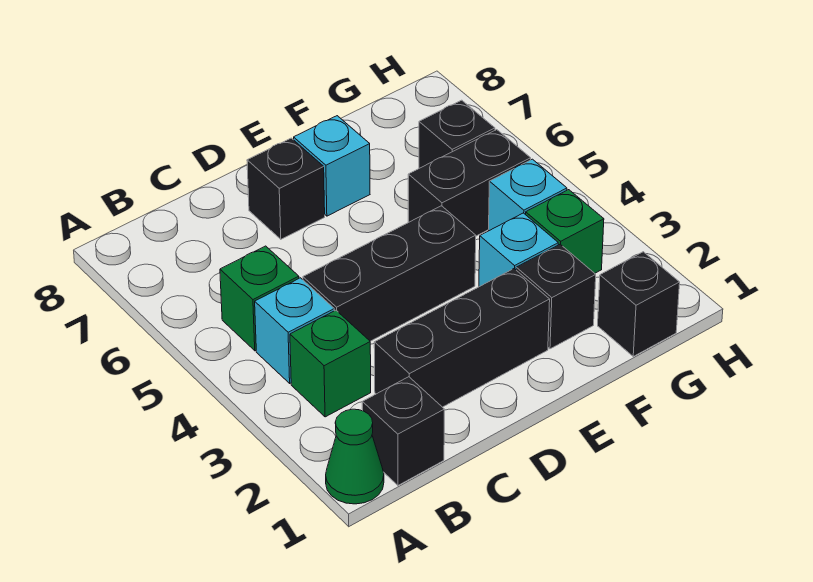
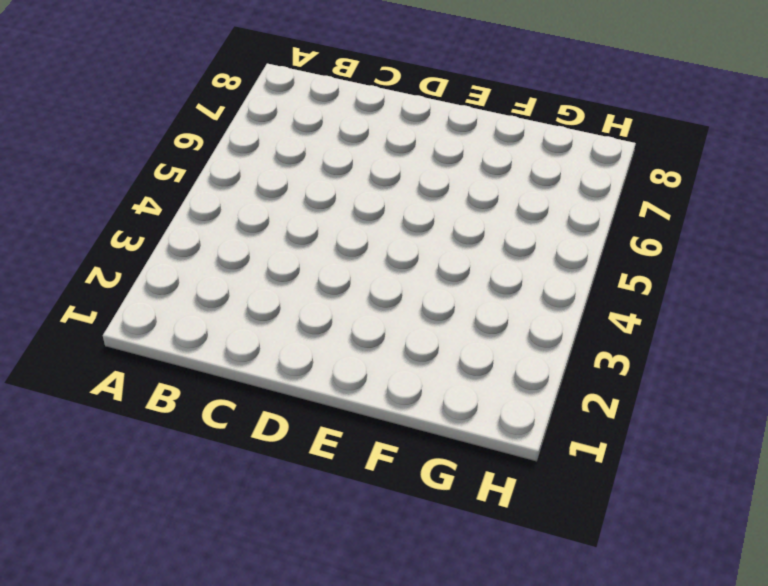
none -> green cone A1 level 1
none -> black brick B1 level 1
none -> green brick B3 level 1

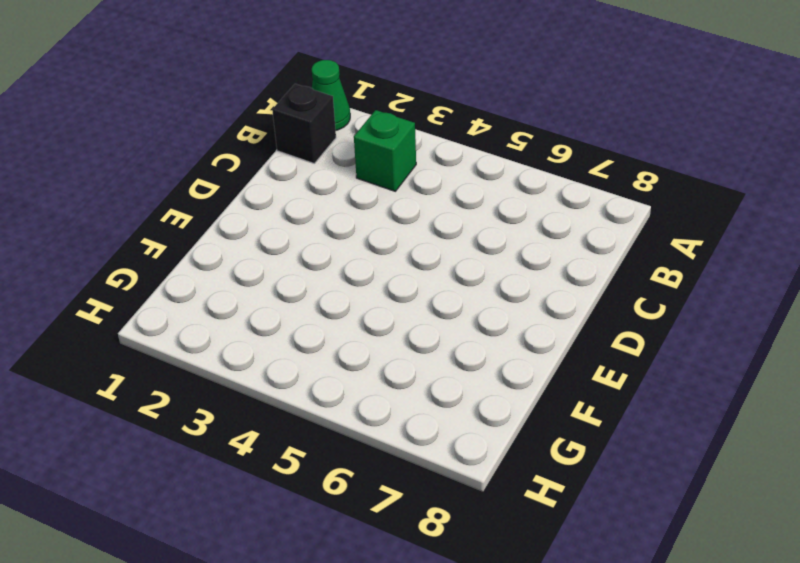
none -> cyan brick B4 level 1
none -> green brick B5 level 1
none -> black brick C2:E2 level 1

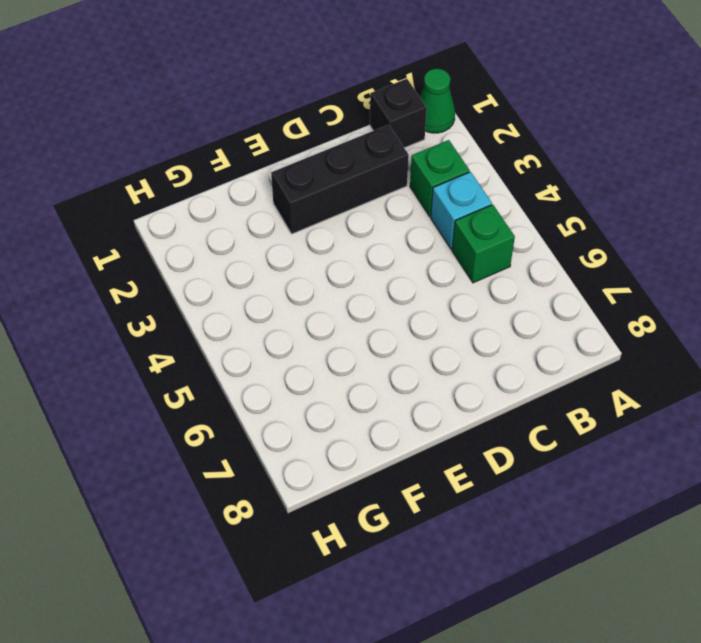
none -> black brick C4:E4 level 1
none -> black brick D7 level 1
none -> cyan brick E7 level 1

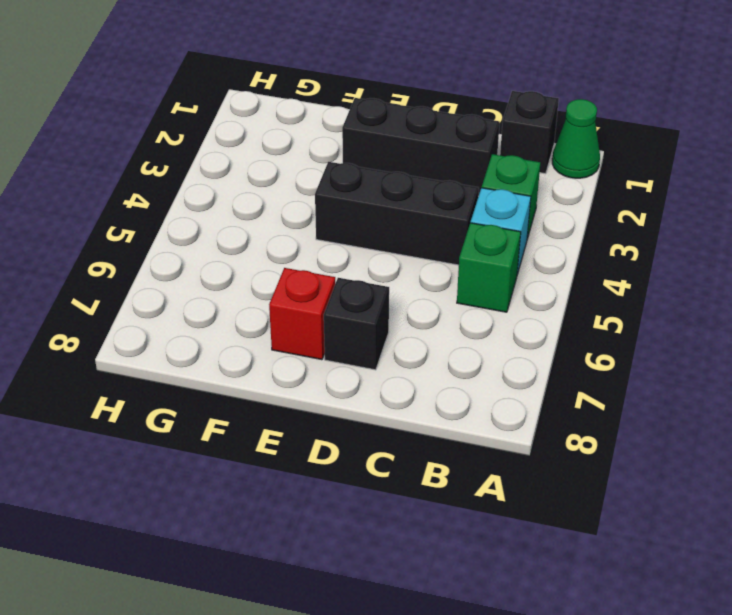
red brick E7 level 1 -> cyan brick E7 level 1
none -> black brick F2 level 1
none -> cyan brick F3 level 1
none -> black brick F5:G5 level 1

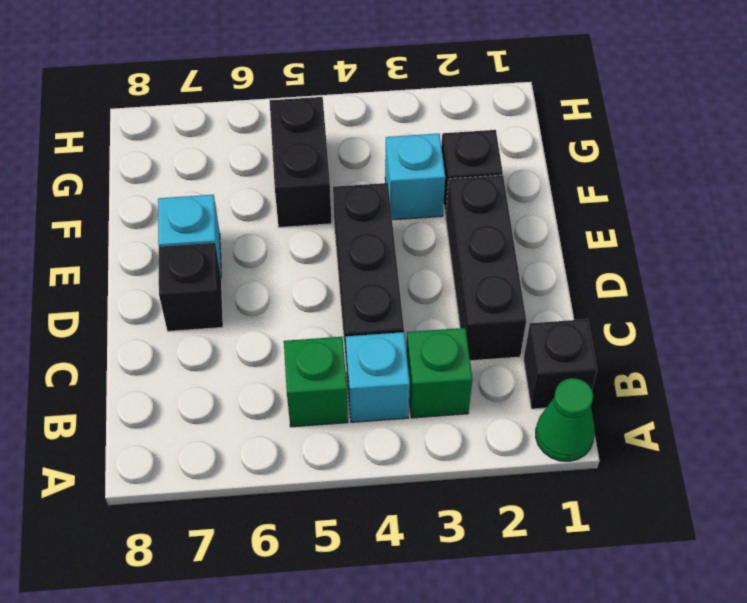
none -> black brick G1 level 1
none -> green brick G3 level 1
none -> cyan brick G4 level 1

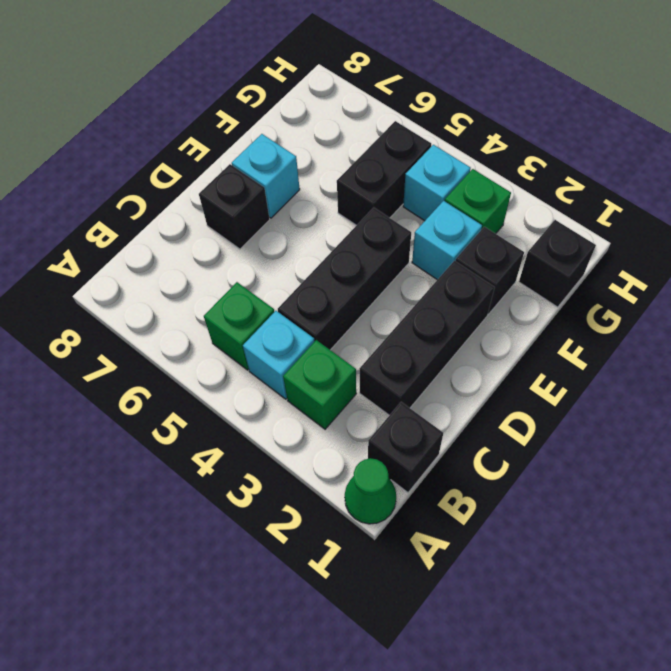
none -> black brick G6 level 1

